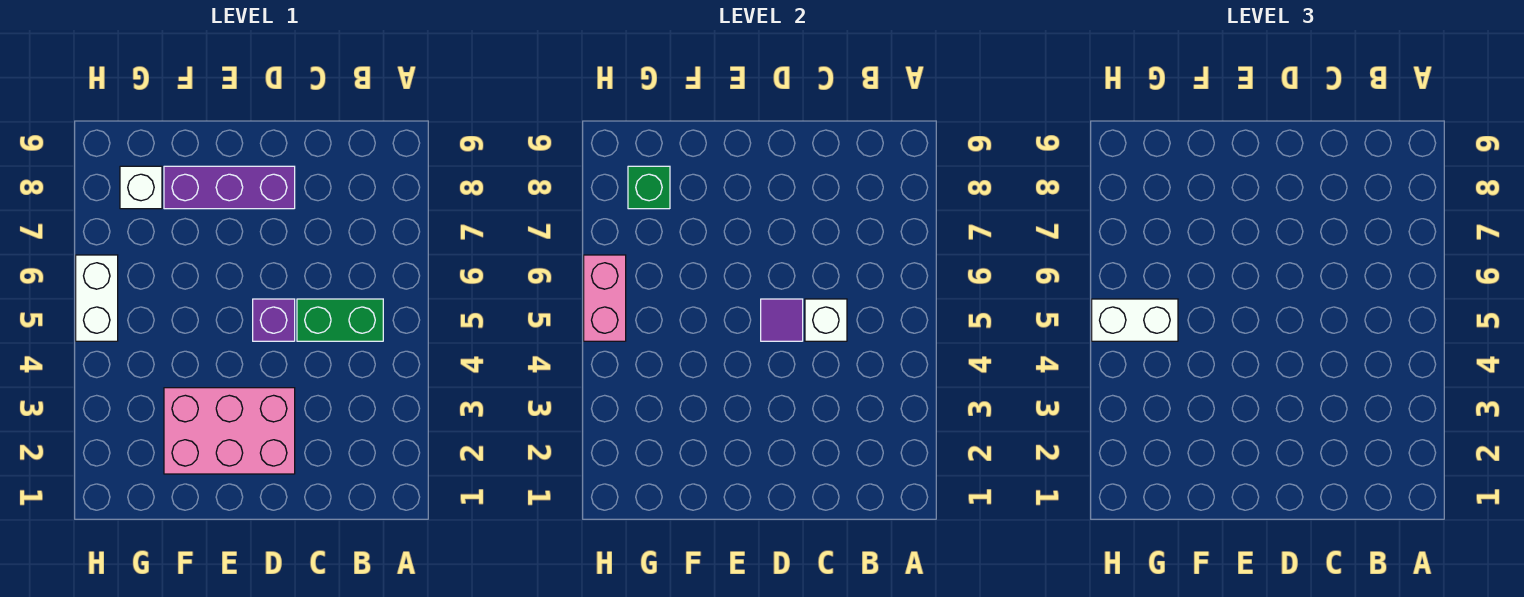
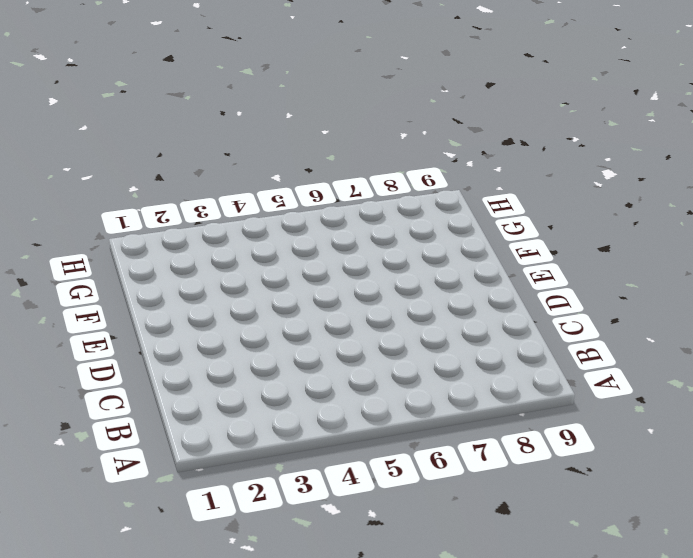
none -> green brick B5:C5 level 1
none -> pink brick D2:F3 level 1

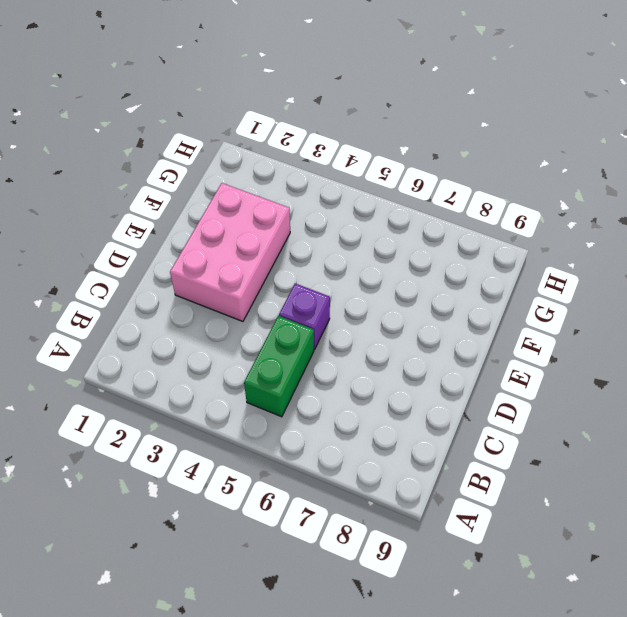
none -> purple brick D8:F8 level 1
none -> white brick G8 level 1

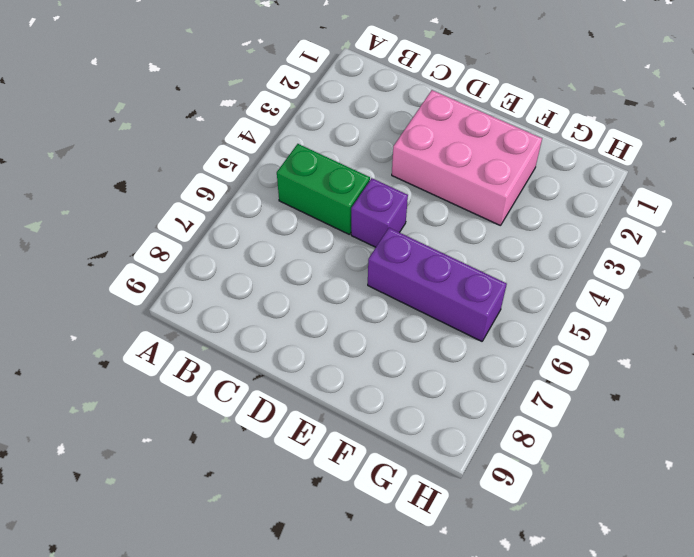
purple brick E6:G6 level 1 -> purple brick D8:F8 level 1
none -> white brick G8 level 1
none -> white brick H5:H6 level 1

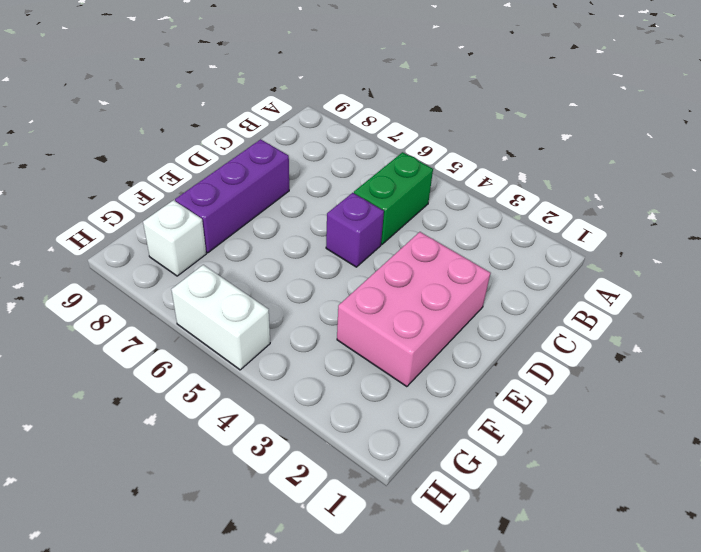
none -> white brick C5 level 2
none -> purple tile D5 level 2

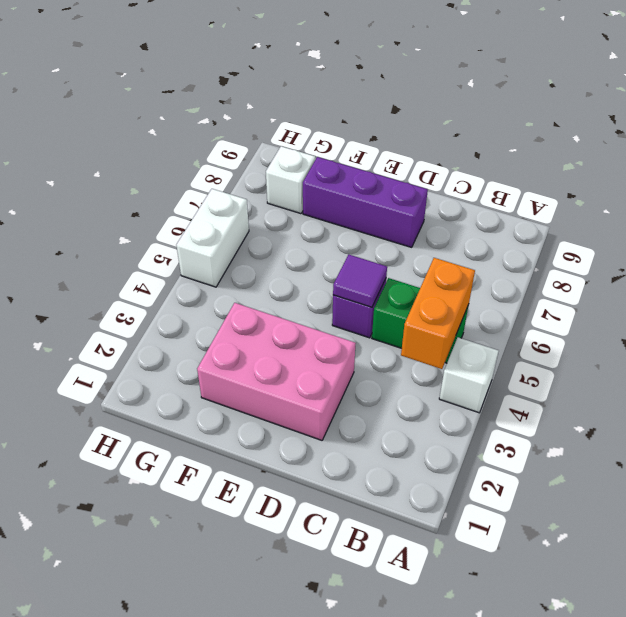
white brick A4 level 1 -> white brick C5 level 2
orange brick B4:B5 level 2 -> none
none -> green brick G8 level 2
none -> pink brick H5:H6 level 2

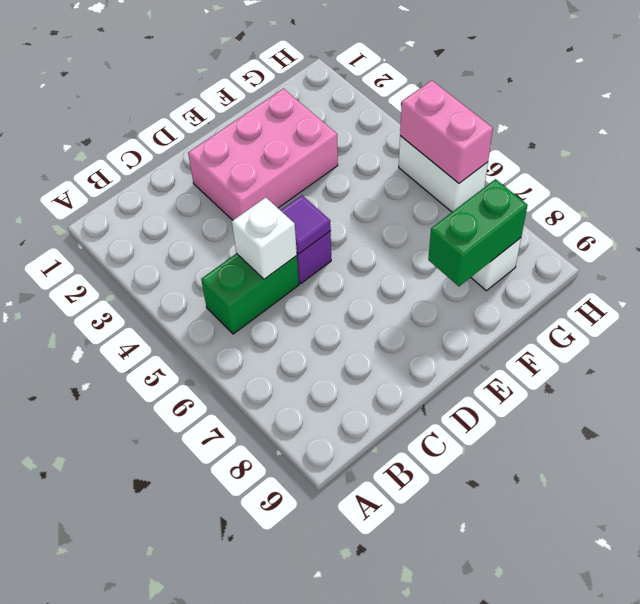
green brick F8:G8 level 2 -> green brick G8 level 2
none -> purple brick D8:F8 level 1
none -> white brick G5:H5 level 3

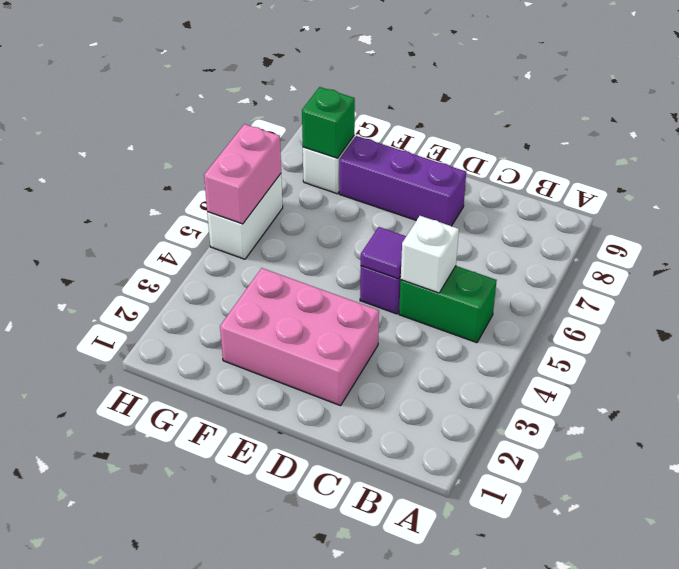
none -> white brick G5:H5 level 3

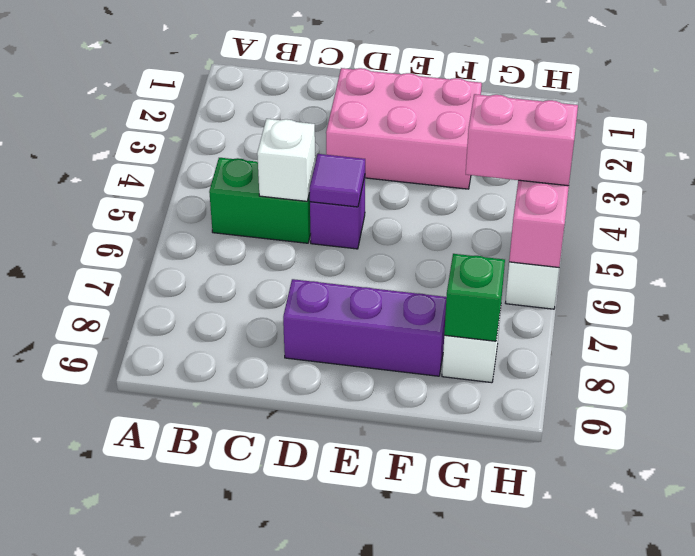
pink brick G5:H5 level 3 -> white brick G5:H5 level 3

